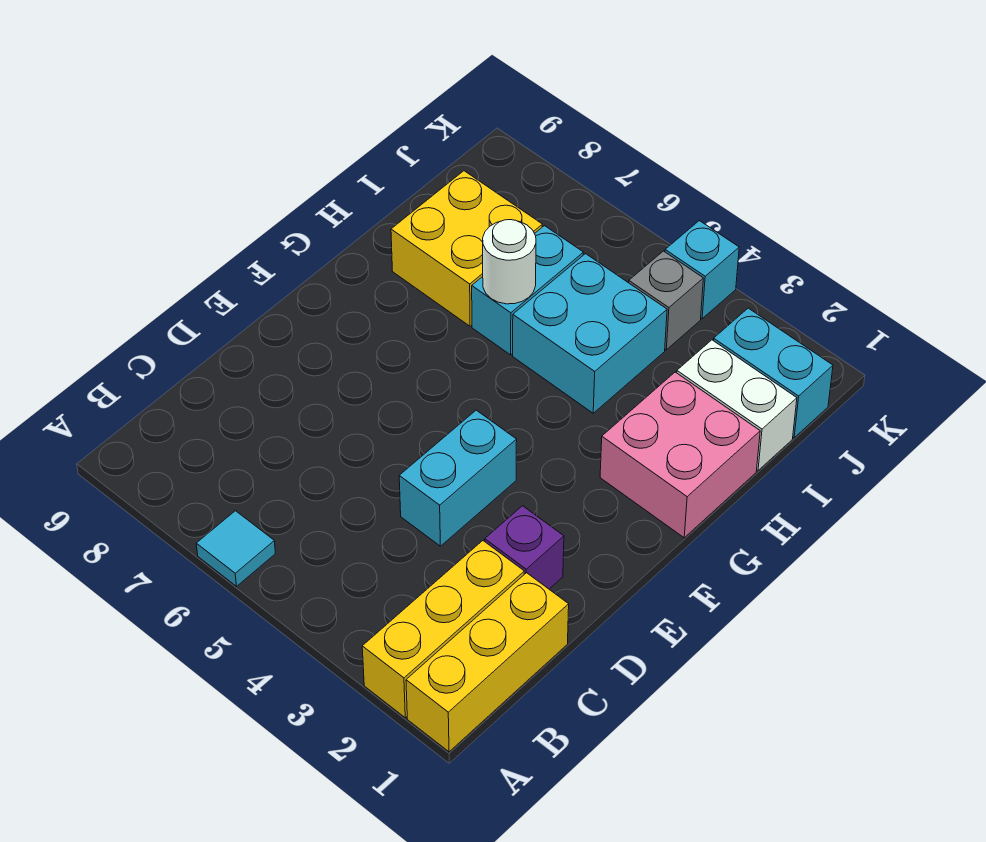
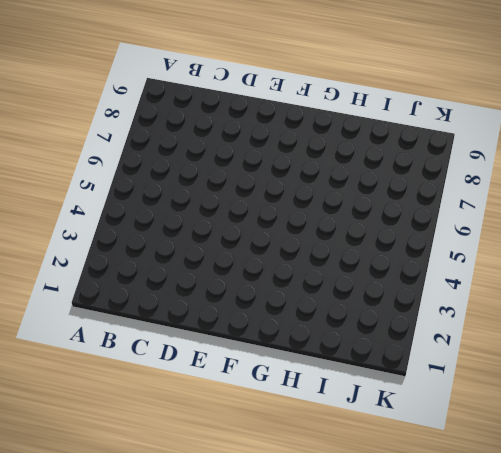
none -> yellow brick A1:C1 level 1
none -> yellow brick A2:C2 level 1
none -> cyan tile A6 level 1

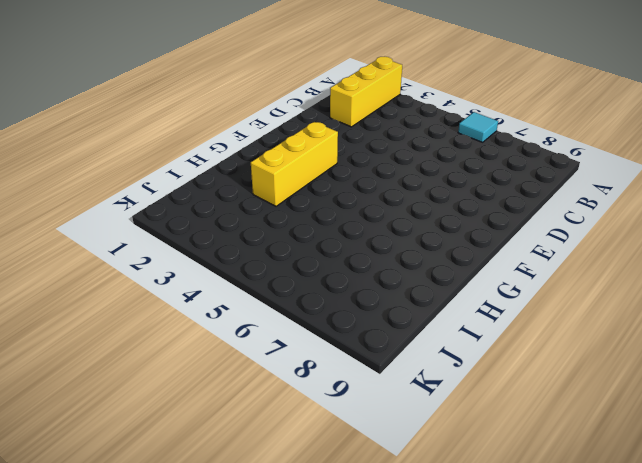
yellow brick F3:H3 level 1 -> yellow brick A1:C1 level 1
none -> purple brick D2 level 1
none -> cyan brick D4:E4 level 1
none -> pink brick G1:H2 level 1

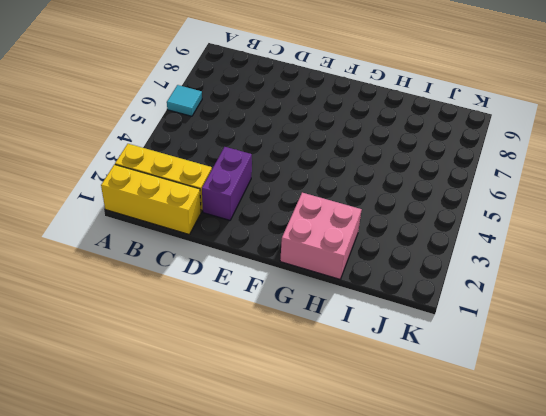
purple brick D2:D3 level 1 -> purple brick D2 level 1
none -> cyan brick D4:E4 level 1
none -> cyan brick H4:I5 level 1
none -> cyan brick H6:I6 level 1

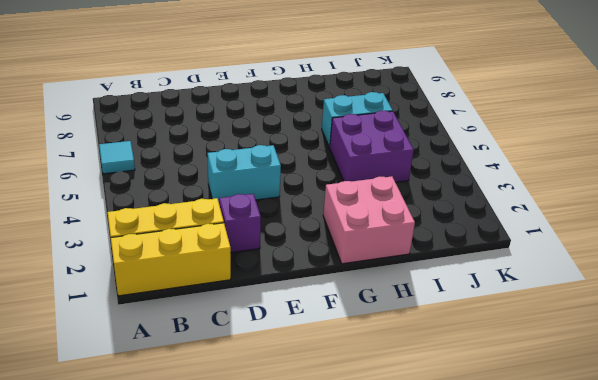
purple brick H4:I5 level 1 -> cyan brick H4:I5 level 1
none -> yellow brick H7:I8 level 1
none -> white brick I1:I2 level 1
none -> cyan brick J1:J2 level 1

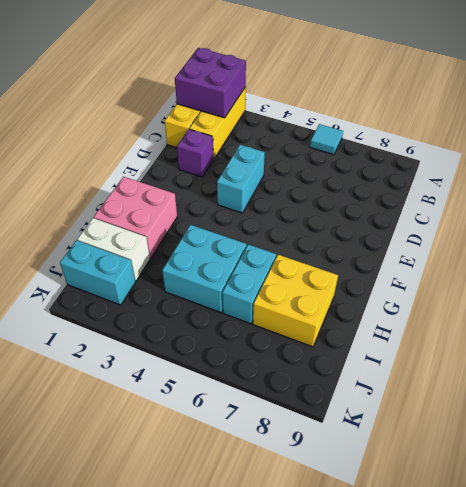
purple brick A1:B2 level 2 -> none
none -> grey brick J4 level 1
none -> cyan brick K4 level 1
none -> white round brick H6 level 2

